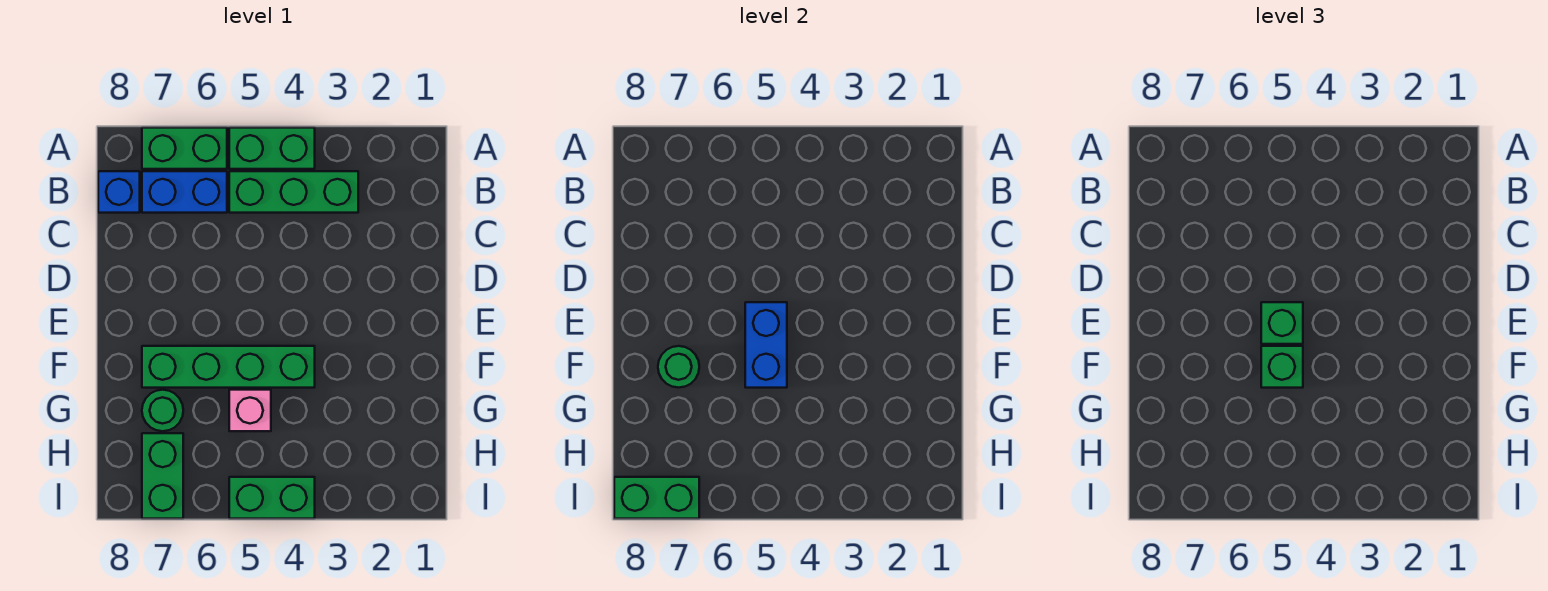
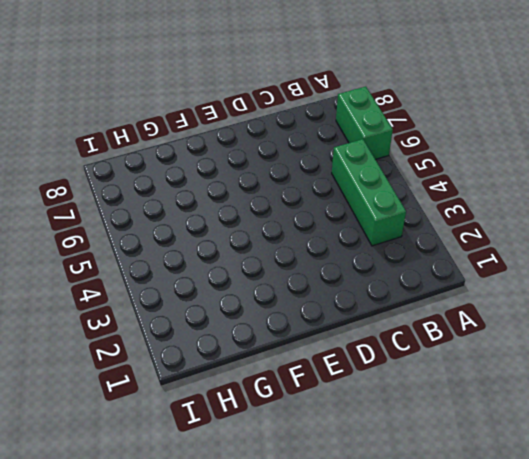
none -> green brick A4:A5 level 1
none -> blue brick B6:B7 level 1
none -> blue brick B8 level 1

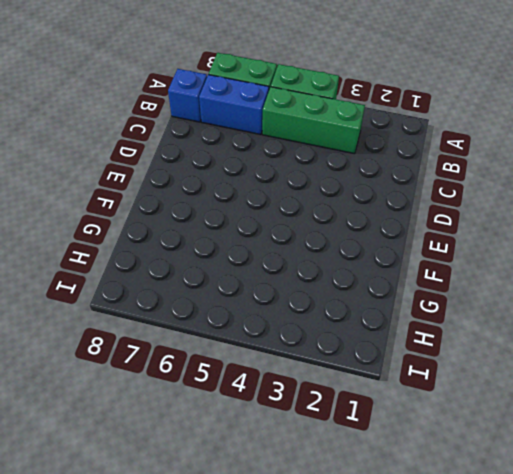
none -> green brick F4:F7 level 1
none -> pink brick G5 level 1
none -> green round brick G7 level 1

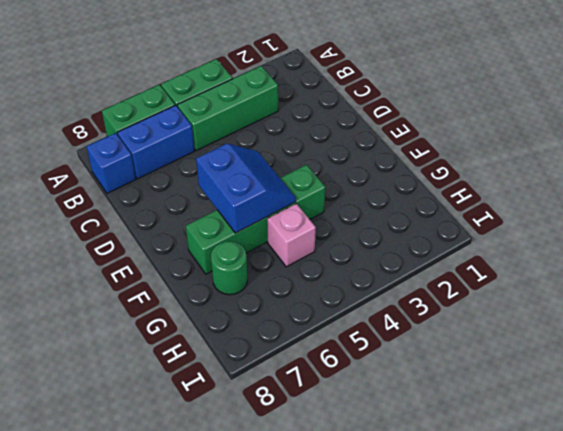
blue slope E5:F6 level 2 top 6 -> blue brick E5:F5 level 2
none -> green brick H7:I7 level 1
none -> green brick I4:I5 level 1
none -> green round brick F7 level 2

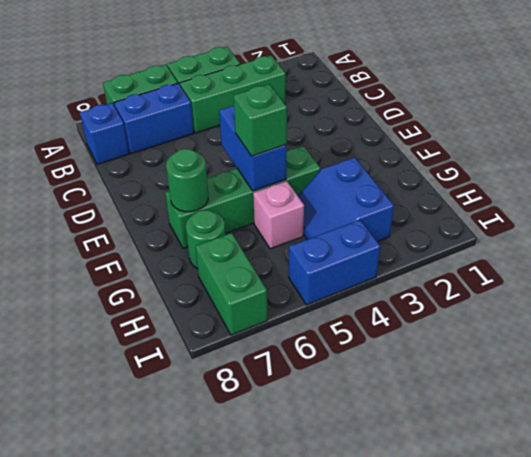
blue slope G3:H4 level 1 top 3 -> none
blue brick I4:I5 level 1 -> green brick I4:I5 level 1
none -> green brick I7:I8 level 2
none -> green brick E5 level 3

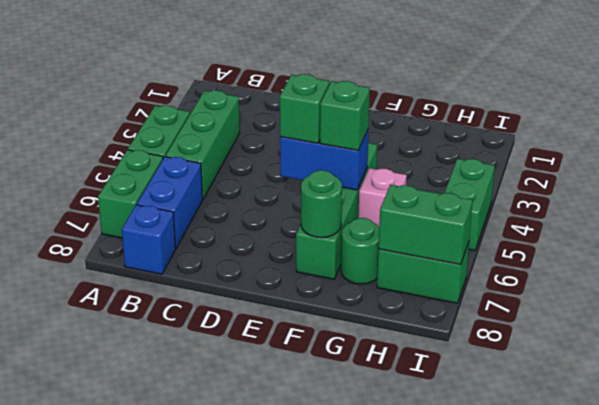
green brick H7:I7 level 2 -> green brick I7:I8 level 2

